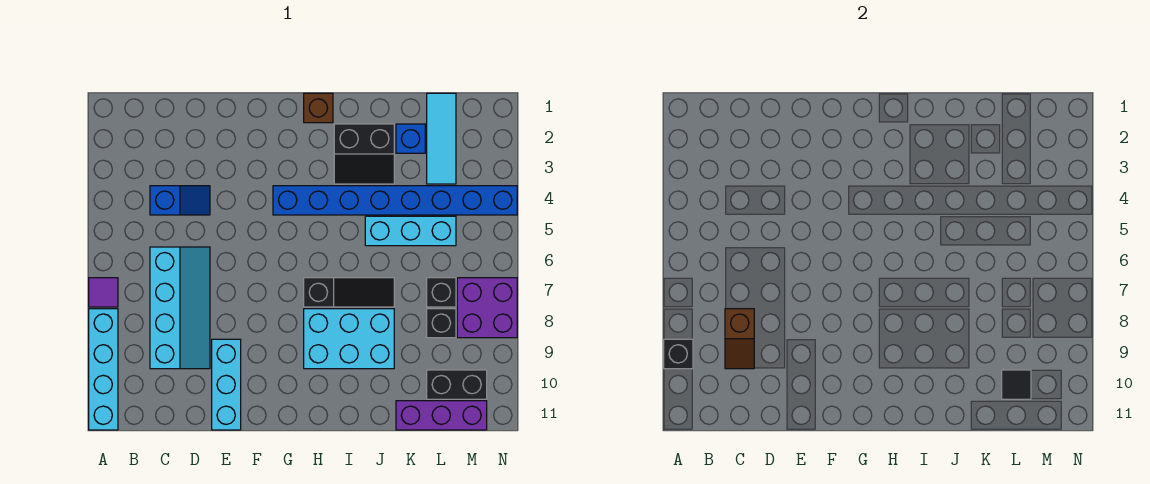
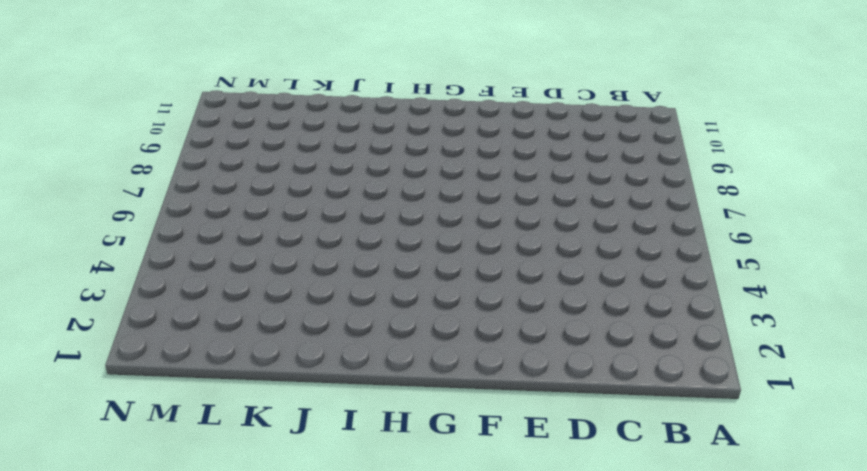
none -> purple tile A7 level 1
none -> cyan brick A8:A11 level 1
none -> blue slope C4:D4 level 1 top C

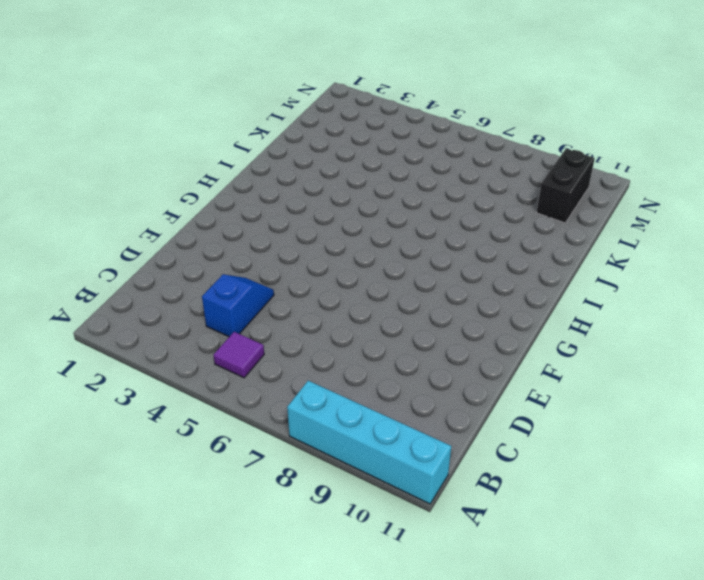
purple tile B5 level 1 -> purple tile A7 level 1
none -> cyan slope C6:D9 level 1 top C
none -> cyan brick E9:E11 level 1
none -> blue brick G4:N4 level 1

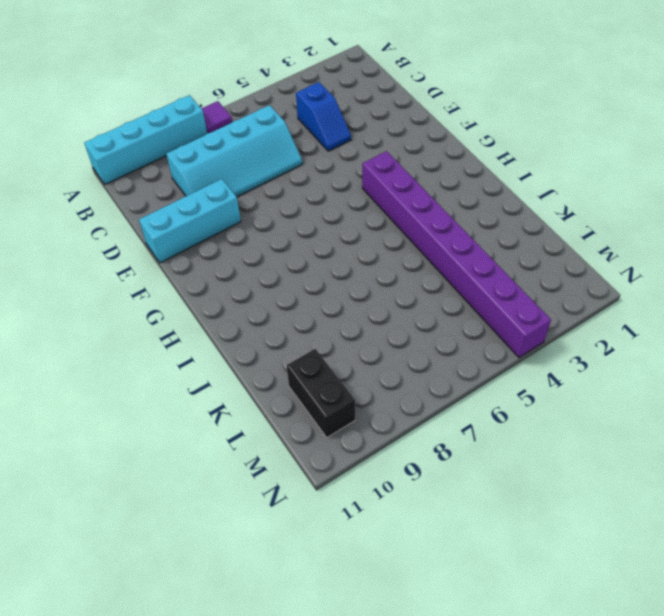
purple brick G4:N4 level 1 -> blue brick G4:N4 level 1
none -> brown brick H1 level 1
none -> black slope H7:J7 level 1 top H
none -> cyan brick H8:J9 level 1

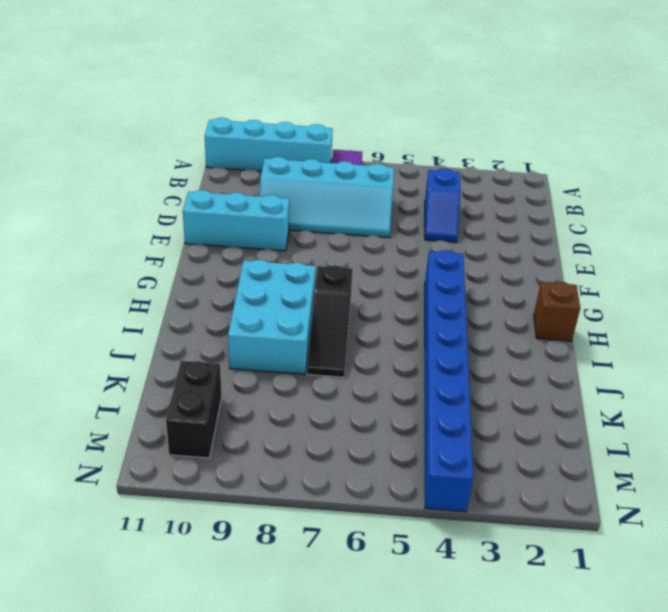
none -> black slope I2:J3 level 1 top 2
none -> cyan brick J5:L5 level 1
none -> blue brick K2 level 1

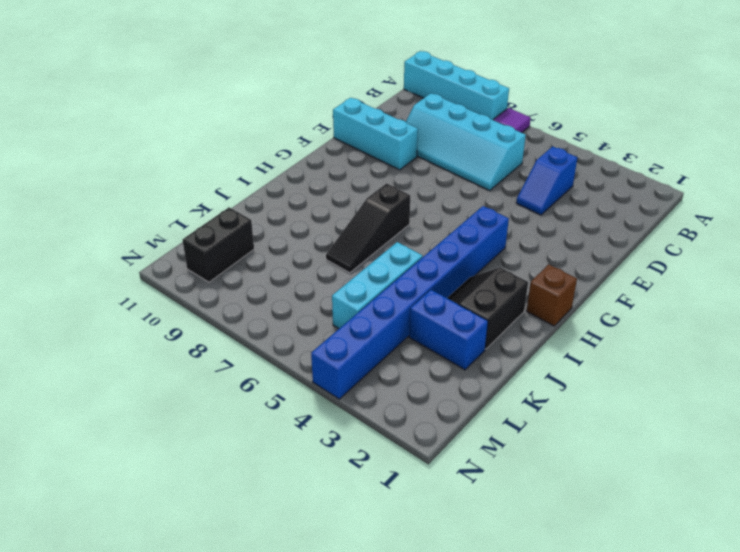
blue brick K2:K3 level 1 -> blue brick K2 level 1
none -> cyan brick H8:J9 level 1
none -> purple brick K11:M11 level 1
none -> cyan tile L1:L3 level 1

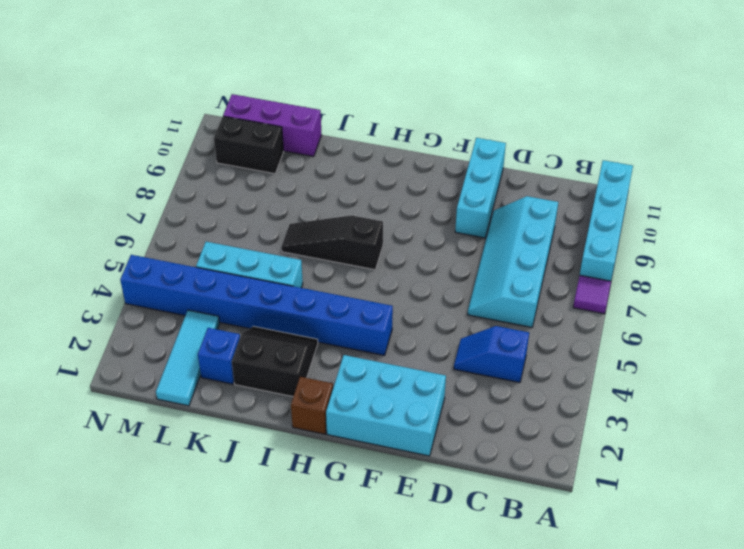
cyan brick E1:G2 level 1 -> cyan brick H8:J9 level 1
none -> black brick L7 level 1
none -> black brick L8 level 1
none -> purple brick M7:N8 level 1

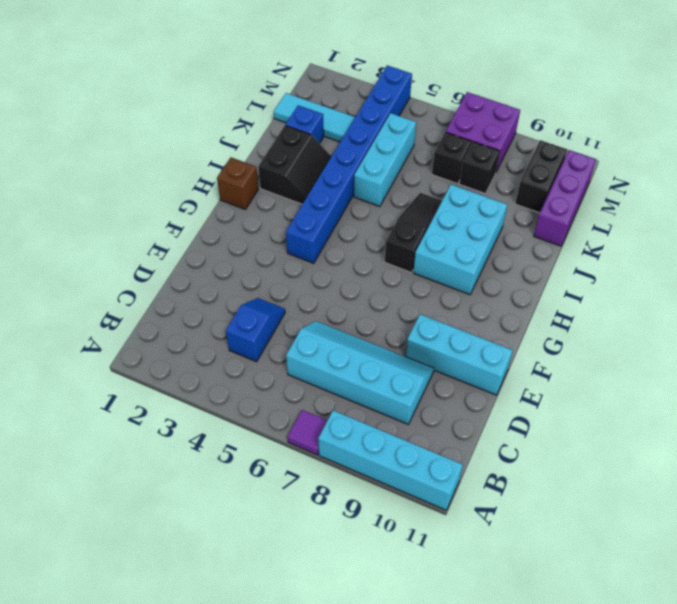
none -> black brick A9 level 2
none -> brown slope C8:C9 level 2 top 8
none -> black tile L10 level 2

